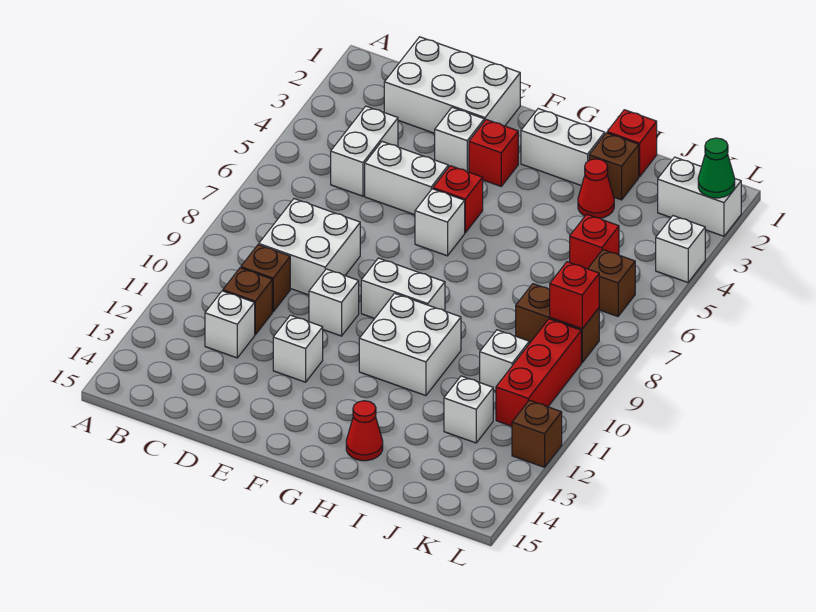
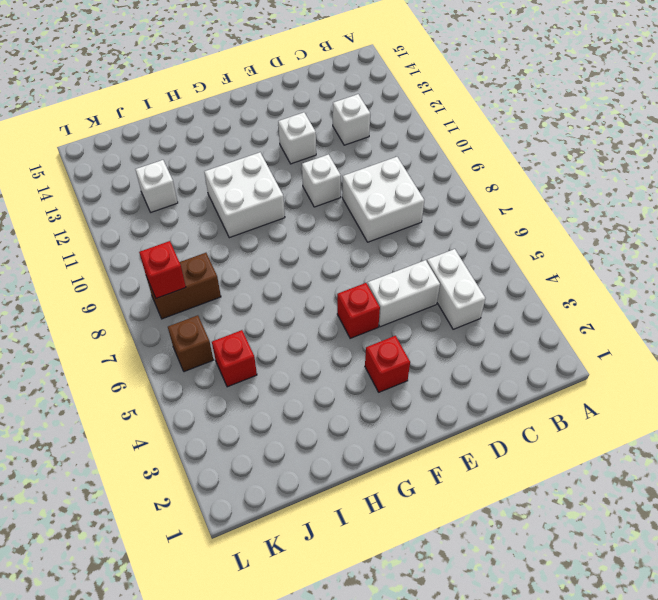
none -> white brick C1:E2 level 1
none -> brown brick C10 level 1
none -> brown brick C11 level 1
none -> white brick E3 level 1

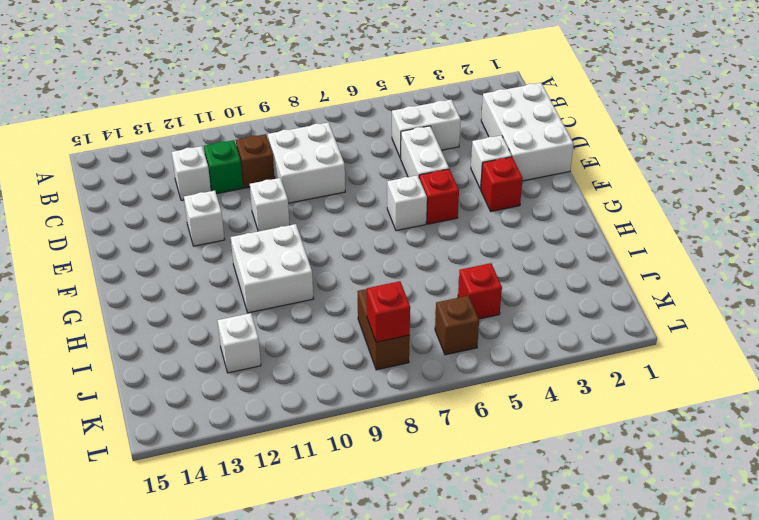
green brick C11 level 1 -> brown brick C11 level 1
none -> white brick F9:G9 level 1
none -> white brick G2:H2 level 1
none -> red cone H14 level 1
none -> red brick I1 level 1

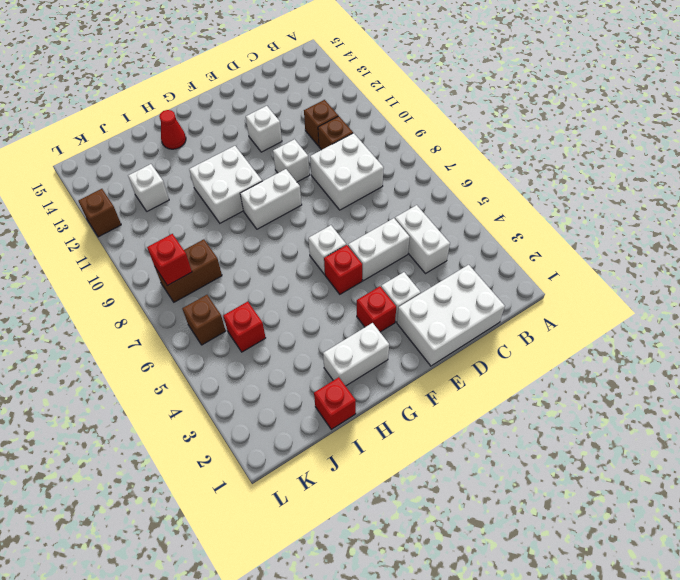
none -> white brick C12 level 1
none -> brown brick I2 level 1
none -> red cone I3 level 1
none -> white brick J10 level 1

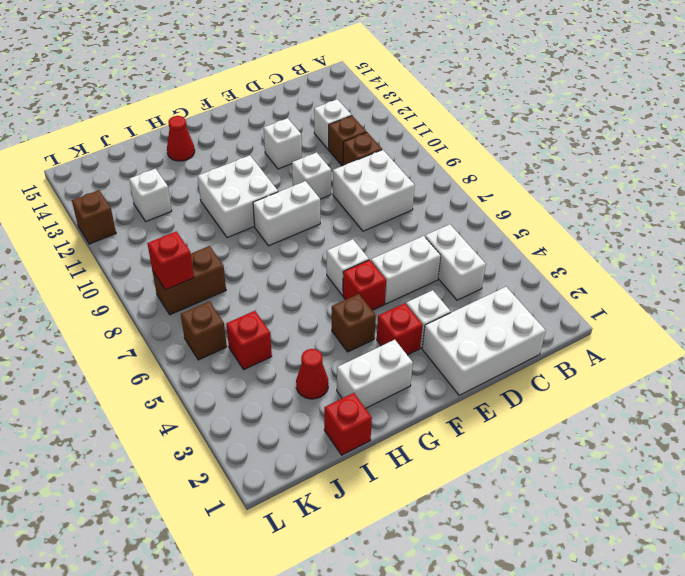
brown brick G4 level 1 -> brown brick I2 level 1
none -> white brick J10 level 1
none -> white brick K2:L2 level 1
none -> red brick K9:K11 level 1
none -> white brick L4 level 1

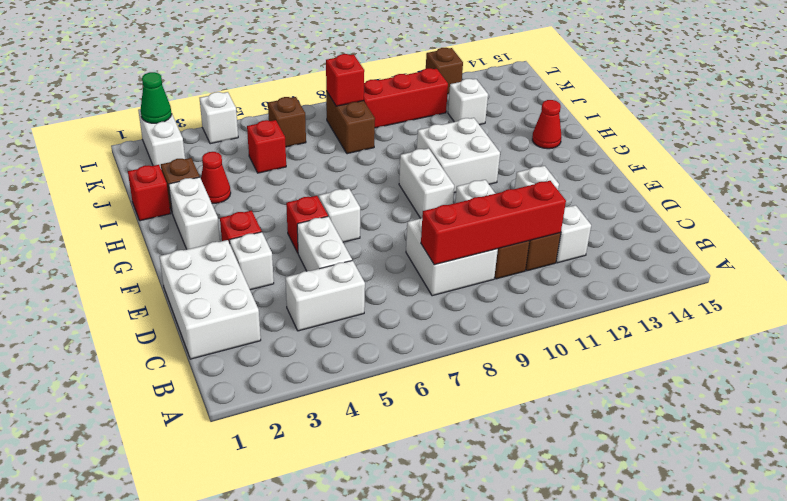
red brick C8:C11 level 2 -> none
none -> white brick J10 level 1

